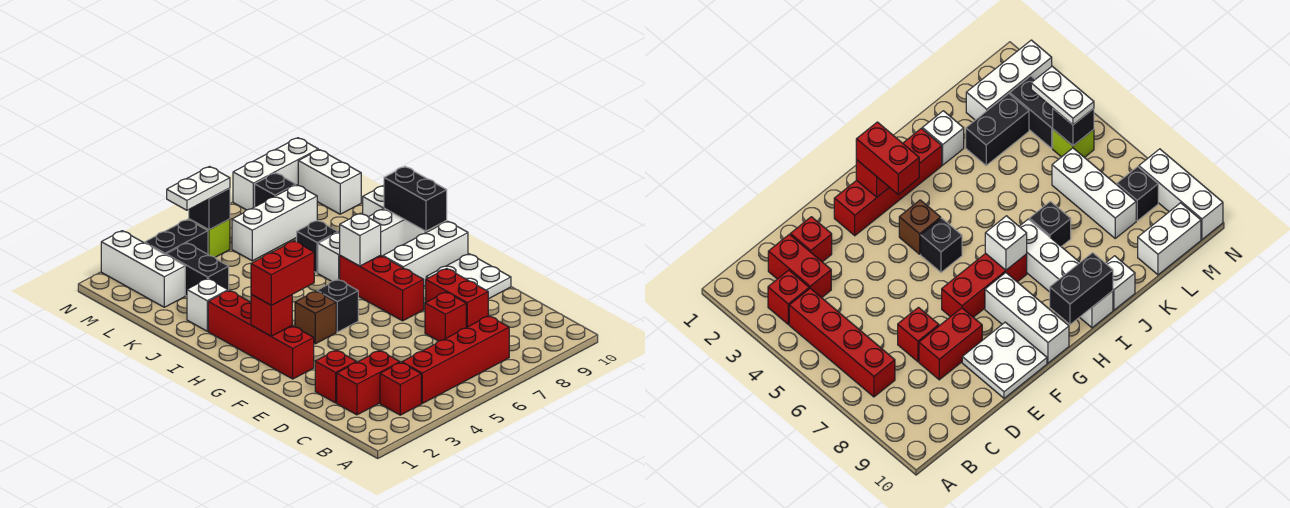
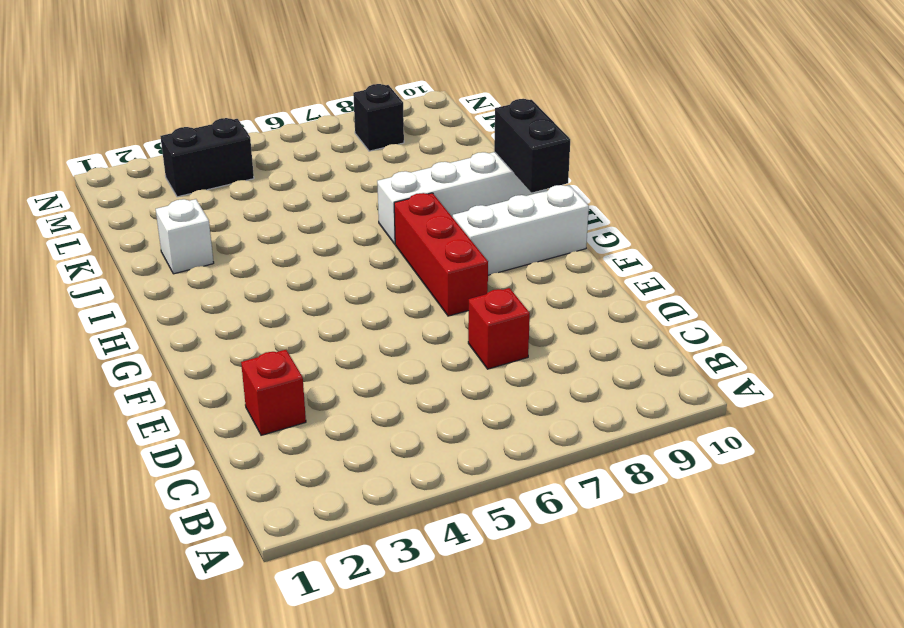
none -> red brick B3 level 1
none -> red brick B4:B7 level 1
none -> red brick C2:C3 level 1
none -> red brick D8:E8 level 1

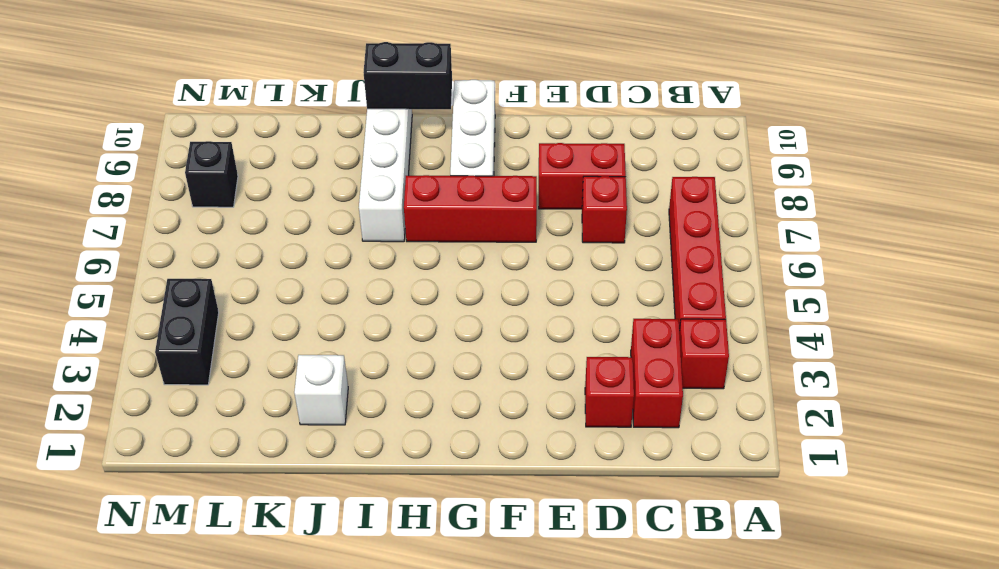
none -> white plate E9:F10 level 1
none -> red brick F2:I2 level 1
none -> brown brick G4 level 1
none -> black brick G5 level 1

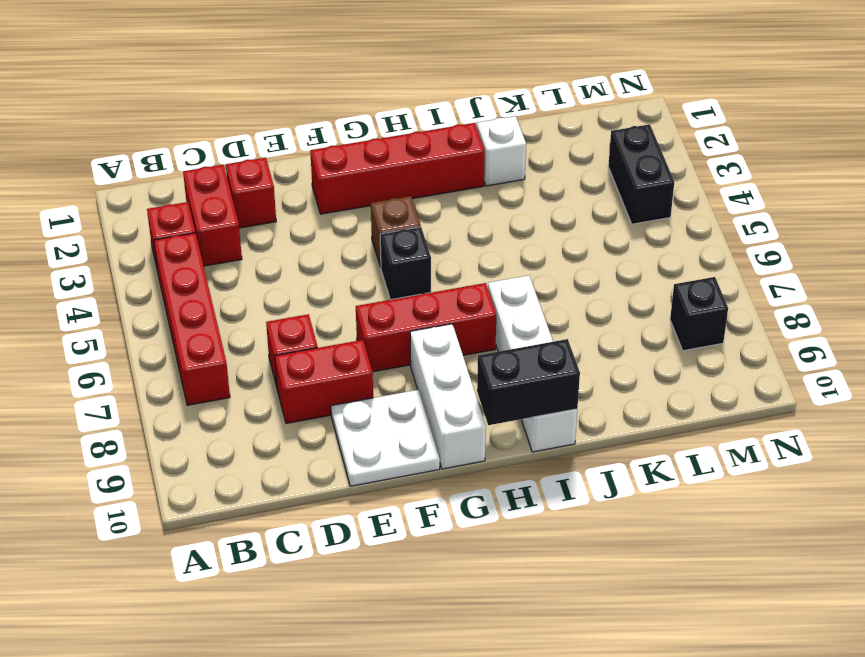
none -> black brick J7 level 1
none -> white brick J10 level 1
none -> black brick K3:L3 level 1
none -> white brick L2:N2 level 1

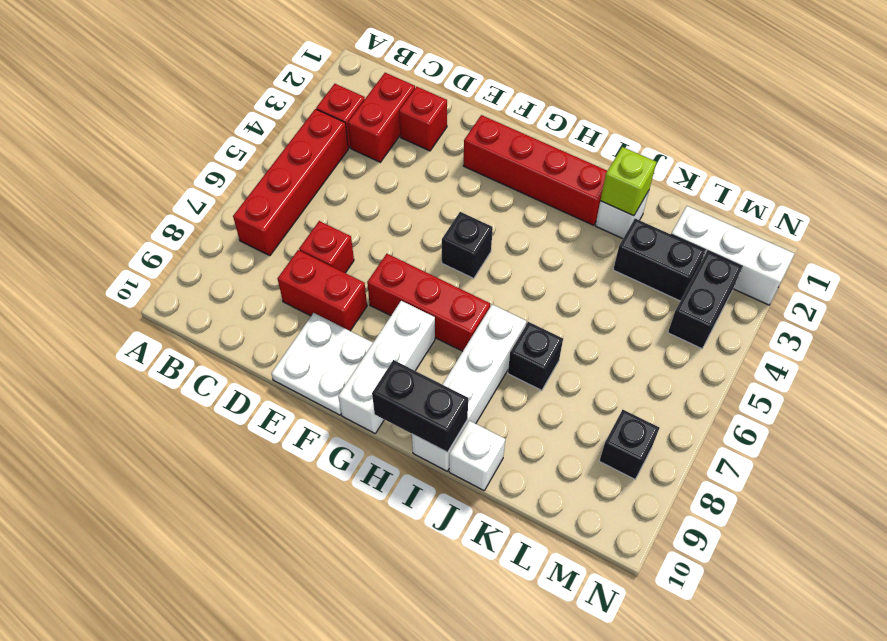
lime brick J2 level 2 -> lime brick M5 level 1
none -> brown brick G4 level 1
none -> white brick L6:L8 level 1
none -> white brick L10:M10 level 1
none -> white brick N8:N10 level 1

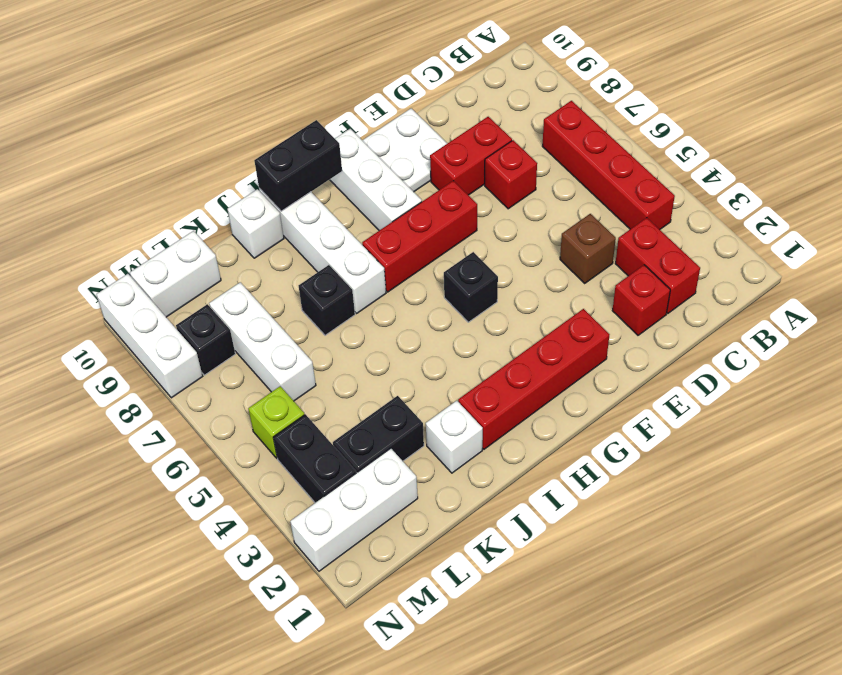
brown brick D4 level 1 -> brown brick G4 level 1
none -> red brick B3 level 1
none -> red brick G2 level 2
none -> white brick H7 level 2
none -> black brick M5 level 2

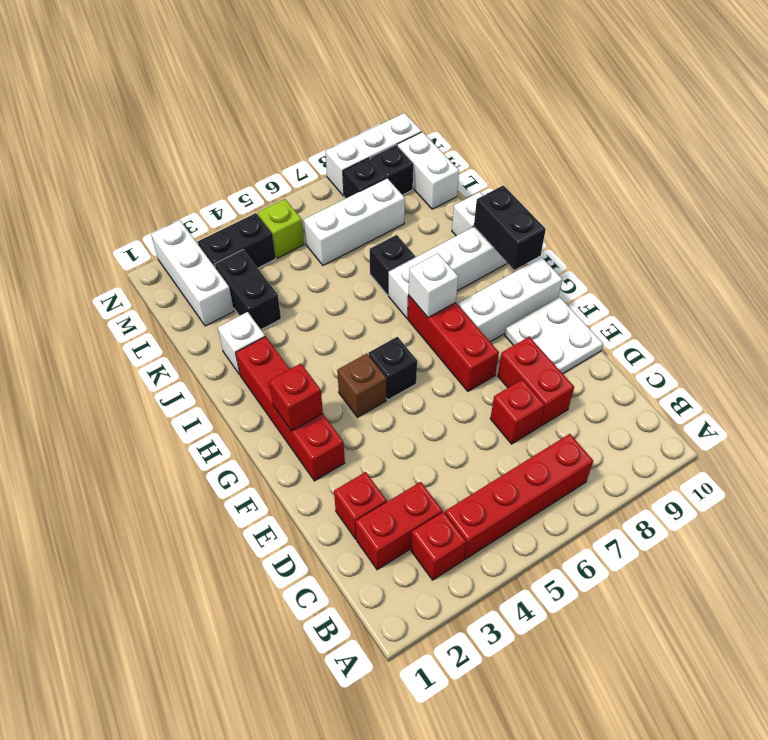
black brick M9 level 1 -> black brick M5 level 2
none -> red brick G2:G3 level 3
none -> white plate M4:M5 level 3

